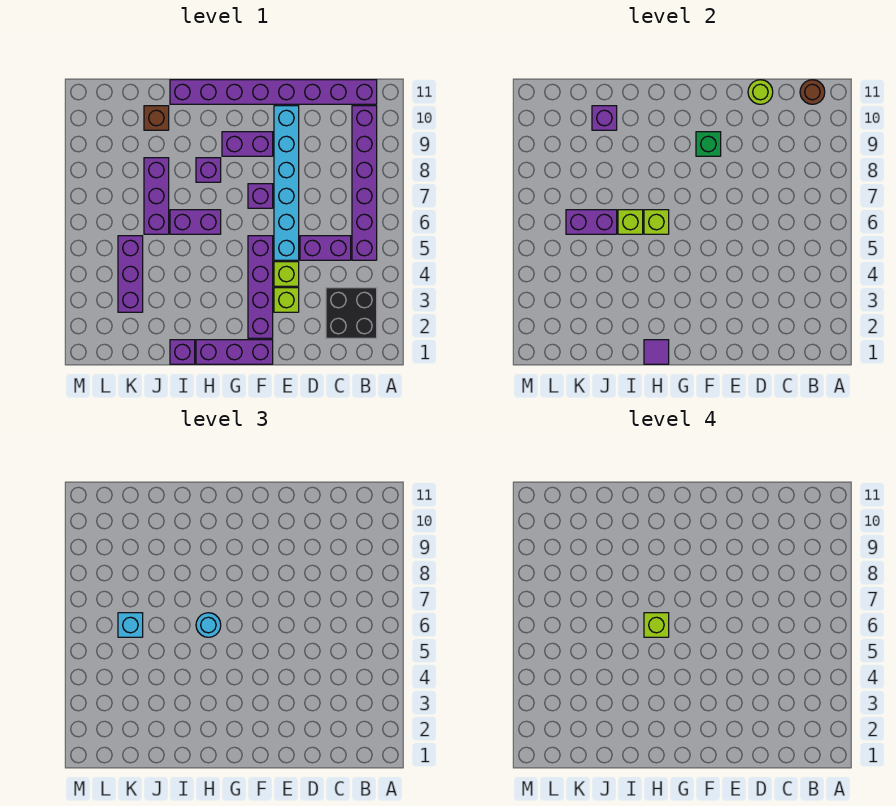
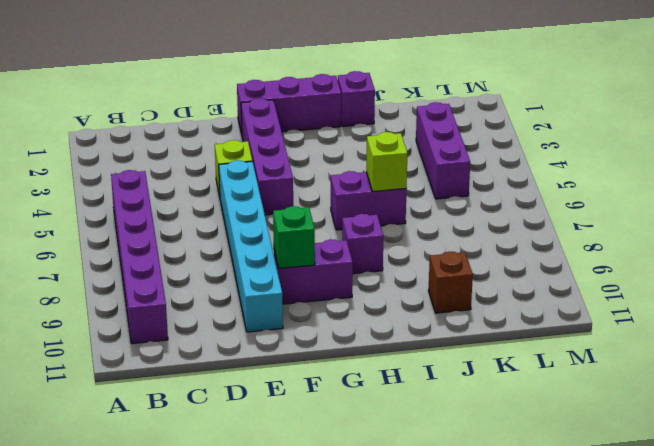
none -> black brick B2:C3 level 1
none -> purple brick B11:I11 level 1
none -> purple brick C5:D5 level 1

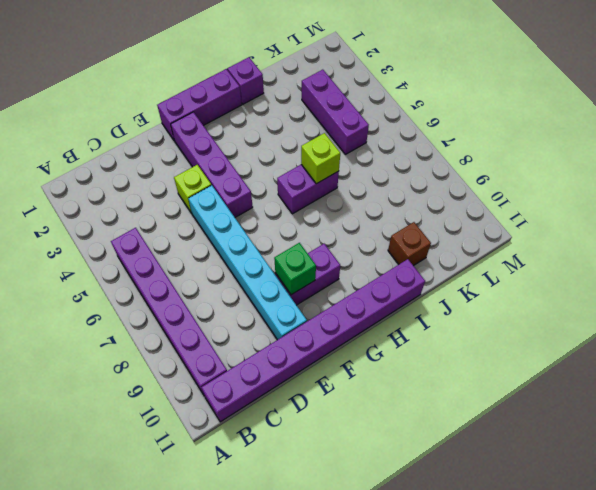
none -> black brick B2:C3 level 1
none -> purple brick C5:D5 level 1
none -> lime brick E3 level 1

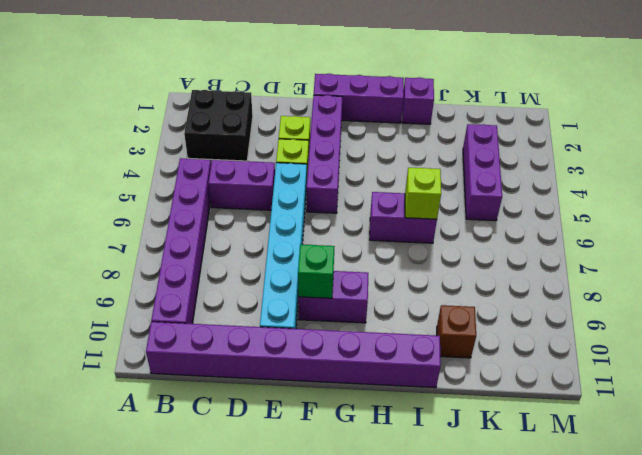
none -> purple brick F7 level 1
none -> purple brick H8 level 1
none -> purple brick J6:J8 level 1

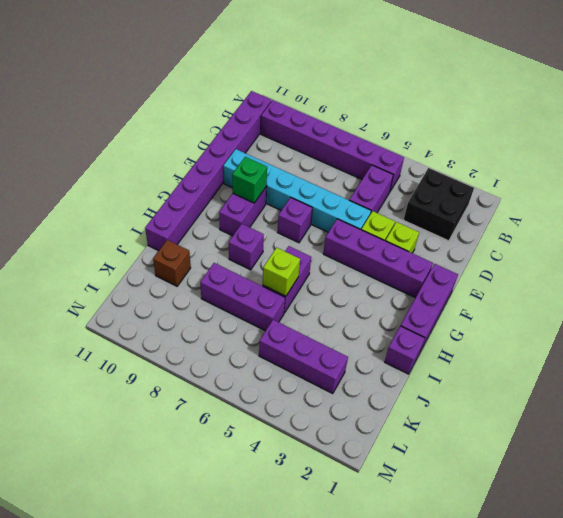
none -> brown round brick B11 level 2
none -> lime round brick D11 level 2
none -> purple tile H1 level 2

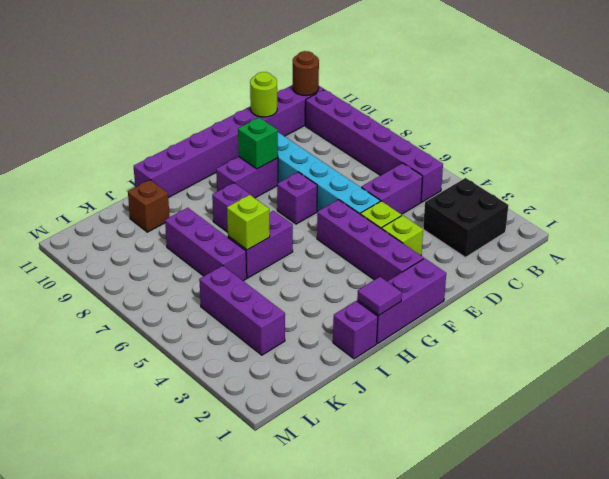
none -> lime brick H6 level 2
none -> purple brick J6:K6 level 2
none -> purple brick J10 level 2

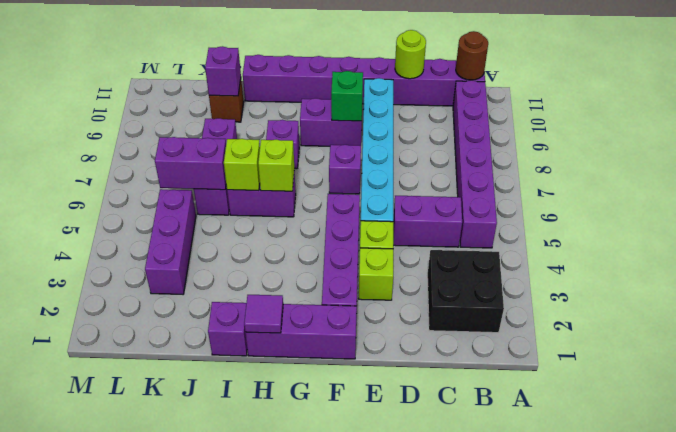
none -> cyan round brick H6 level 3
none -> cyan brick K6 level 3
none -> lime brick H6 level 4

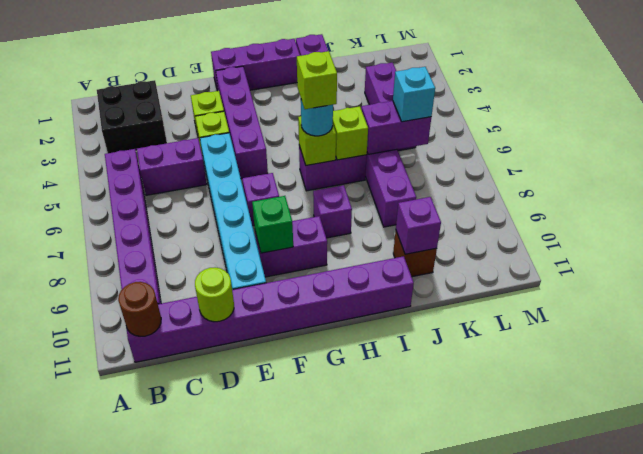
none -> purple tile H1 level 2

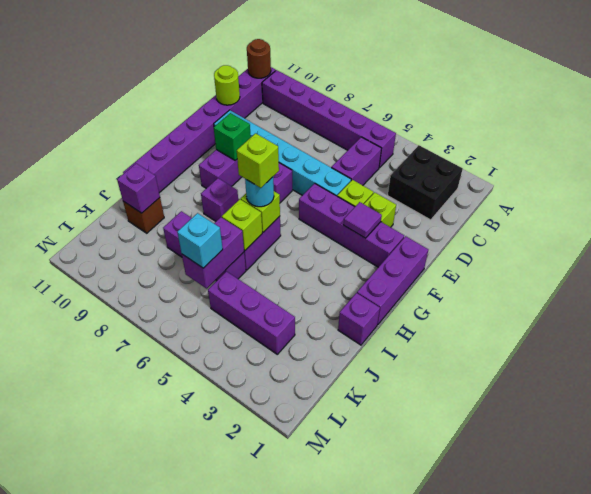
purple tile F3 level 2 -> purple tile H1 level 2

